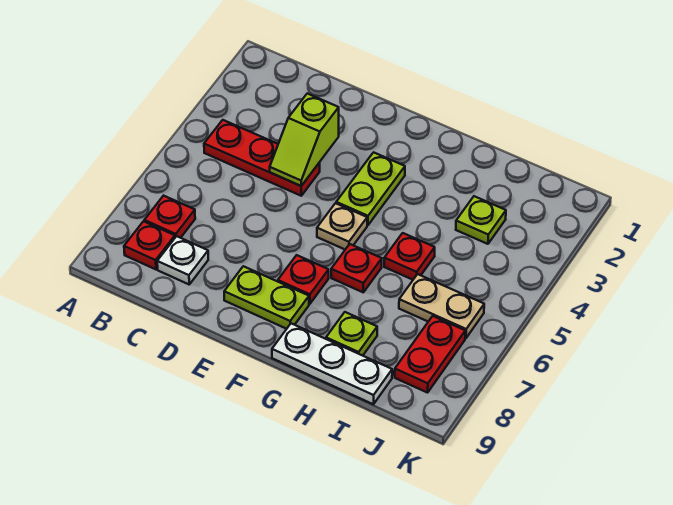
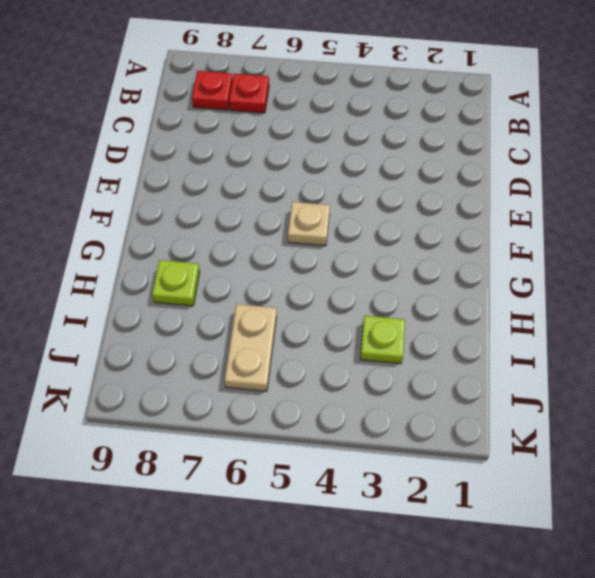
none -> red plate B4:D4 level 1
none -> white plate C8 level 1
none -> lime plate E8:F8 level 1

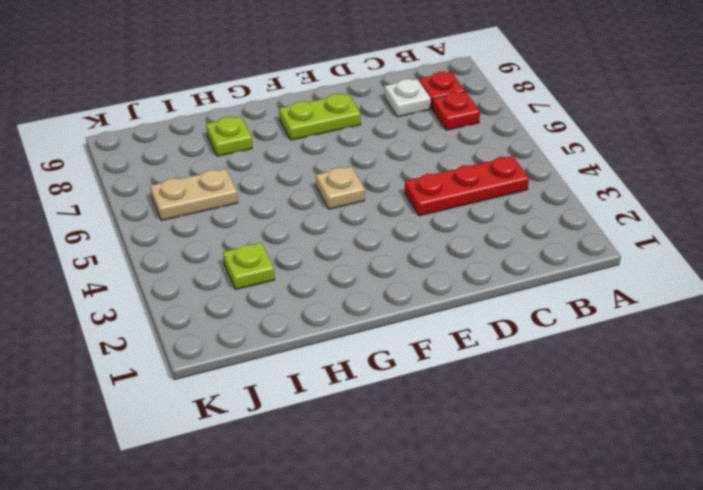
none -> lime plate F3:F4 level 1
none -> red plate F7 level 1
none -> red plate G6 level 1

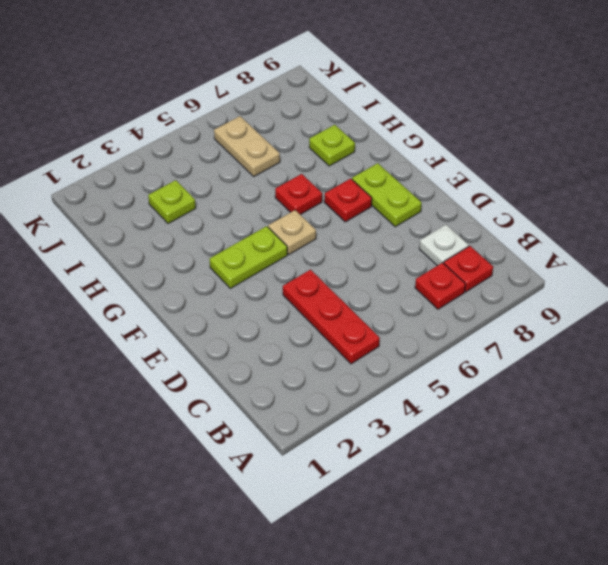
none -> white plate G9:I9 level 1
none -> red plate H5 level 1
none -> red plate J7:J8 level 1

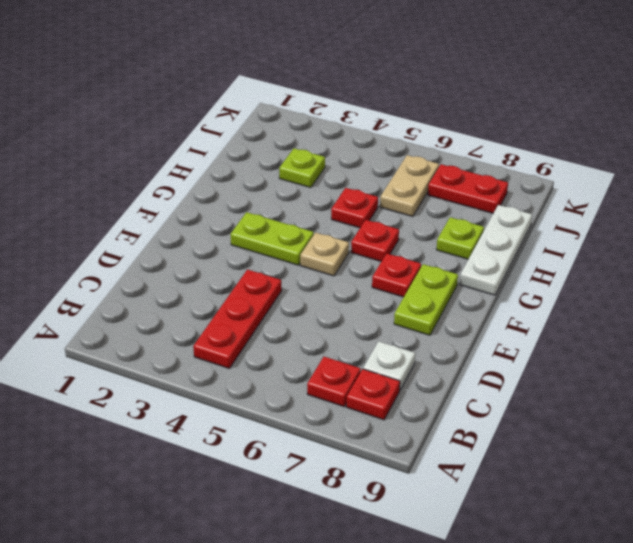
none -> lime slope D3:D4 level 2 top 3

